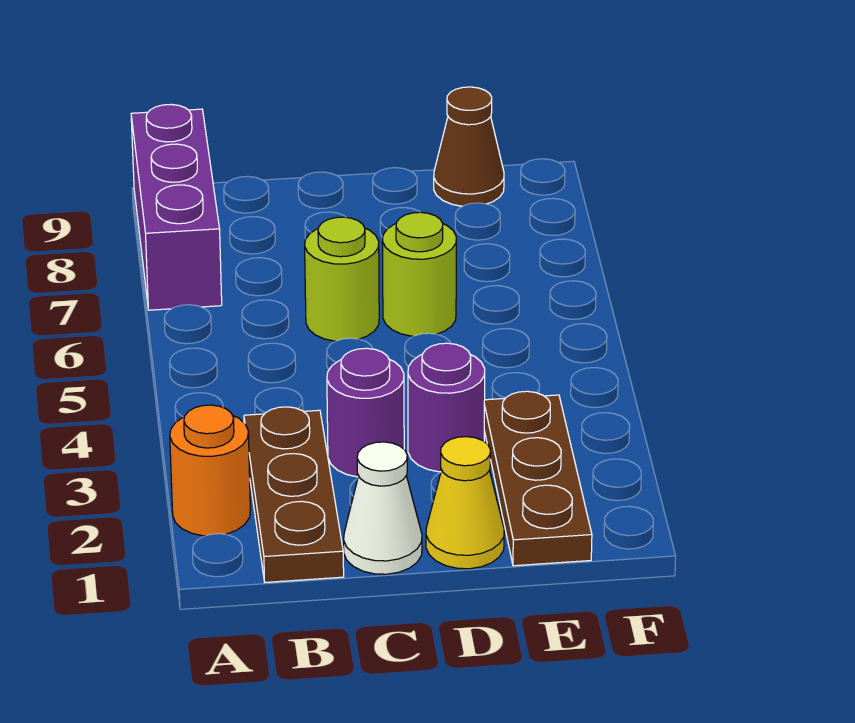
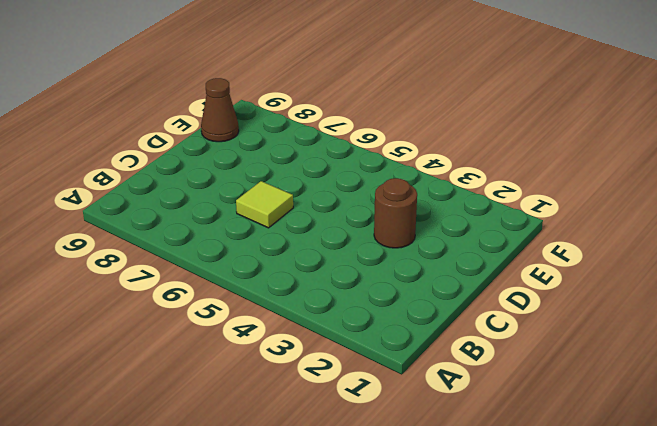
lime tile C6 level 1 -> lime round brick C6 level 1
brown round brick D3 level 1 -> purple round brick D3 level 1
none -> orange round brick A2 level 1
none -> purple brick A7:A9 level 1

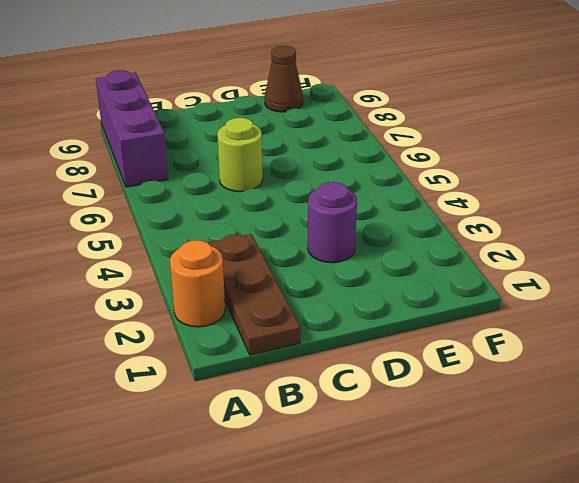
none -> white cone C1 level 1
none -> purple round brick C3 level 1

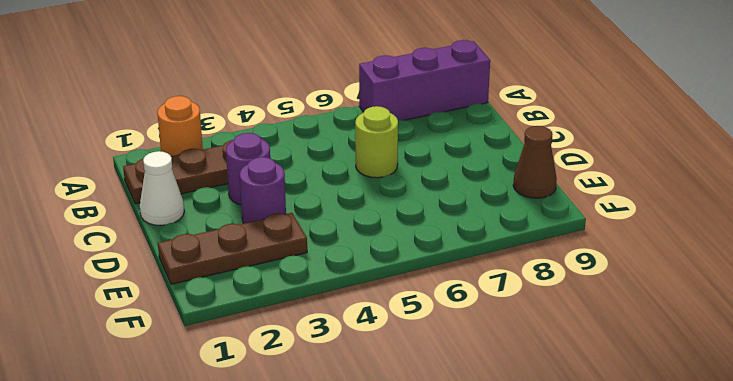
none -> yellow cone D1 level 1
none -> lime round brick D6 level 1

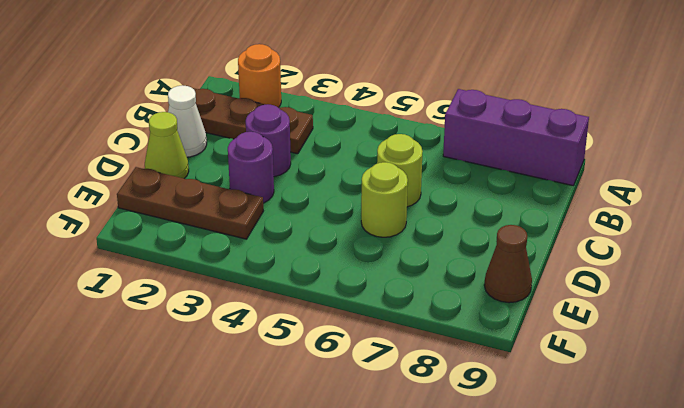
lime cone D1 level 1 -> yellow cone D1 level 1

